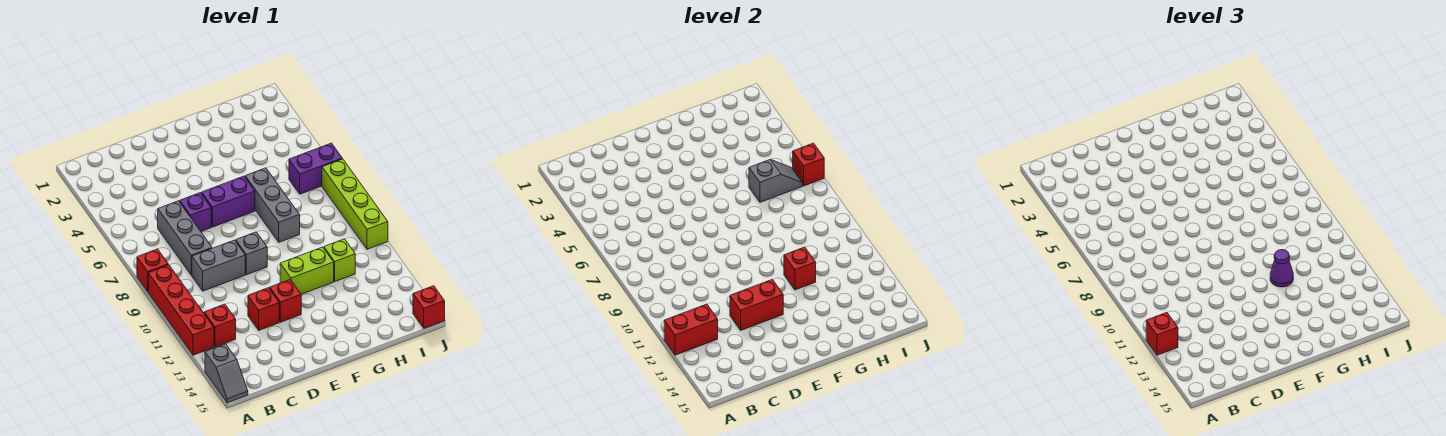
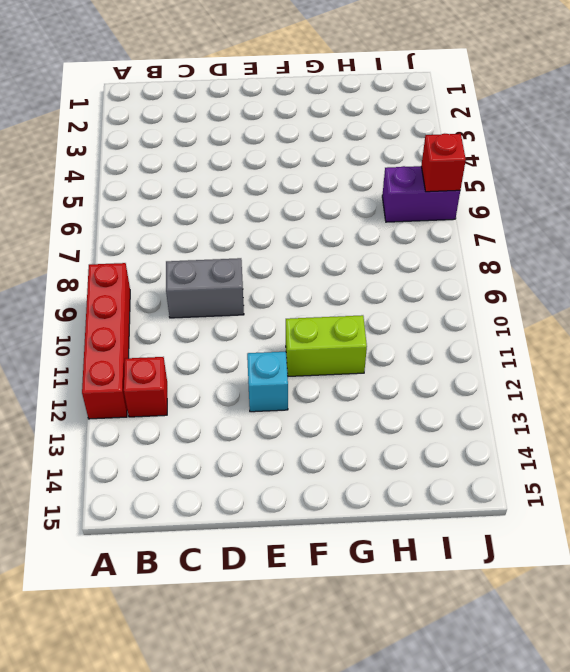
cyan brick E12 level 1 -> red brick E12 level 1
none -> red brick A8 level 1
none -> grey slope A14:A15 level 1 top 14
none -> grey brick C6:C8 level 1

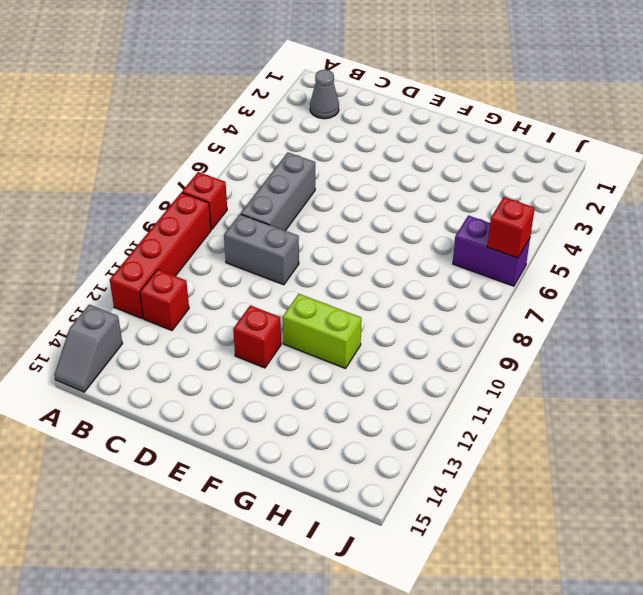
grey cone B2 level 1 -> none
none -> purple brick D6 level 1
none -> red brick D12 level 1
none -> purple brick E6:F6 level 1

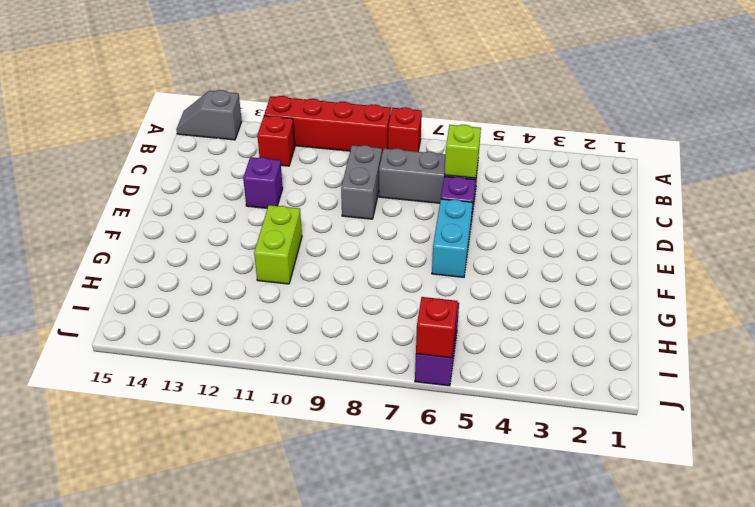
lime brick C6 level 2 -> lime brick H11 level 1
purple brick D12 level 1 -> red brick D12 level 1
cyan brick E6:F6 level 1 -> purple brick E6:F6 level 1
none -> grey brick E9 level 1
none -> red brick E12 level 1
none -> grey brick G6:G8 level 1

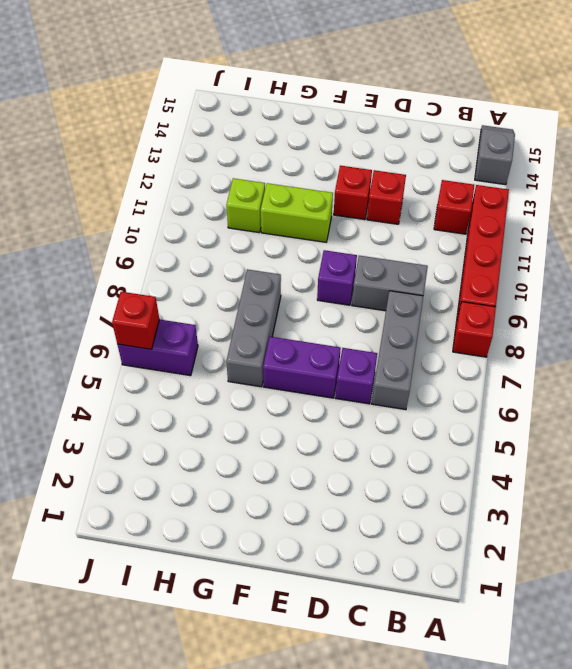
purple brick E9 level 1 -> grey brick E9 level 1
none -> lime brick J7:J10 level 1
none -> red brick J15 level 1
none -> red brick A12:B12 level 2

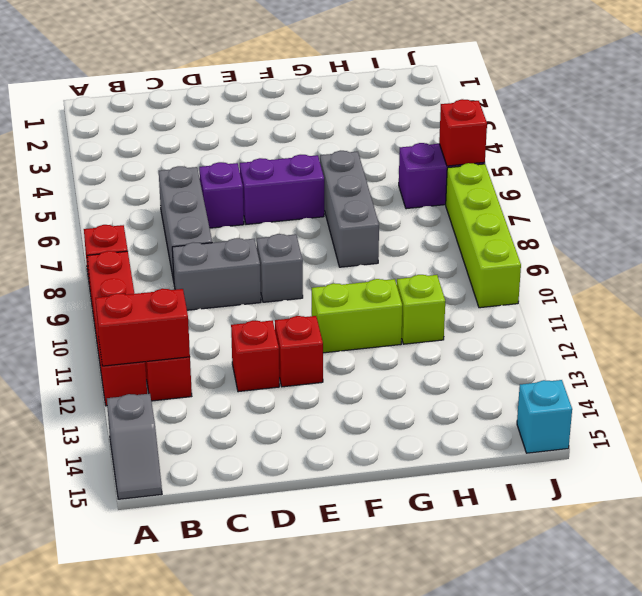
cyan brick J15 level 1 -> red brick J15 level 1
none -> red brick D12:E12 level 2
none -> red brick G11 level 2
none -> grey slope H6:I6 level 2 top H

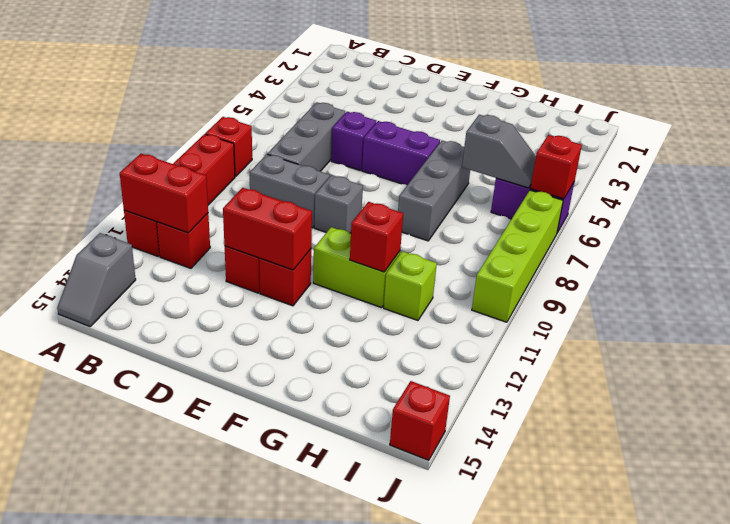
none -> red brick A12 level 3
none -> purple cone G11 level 3

